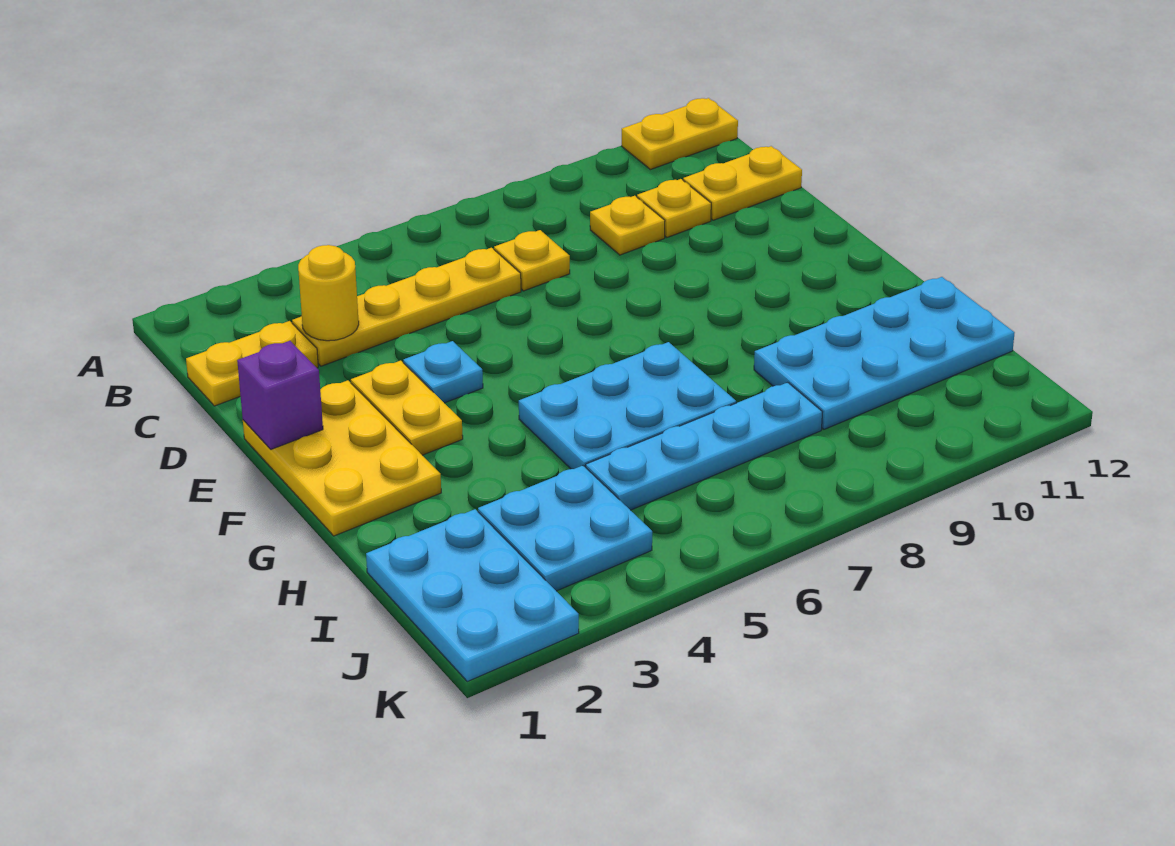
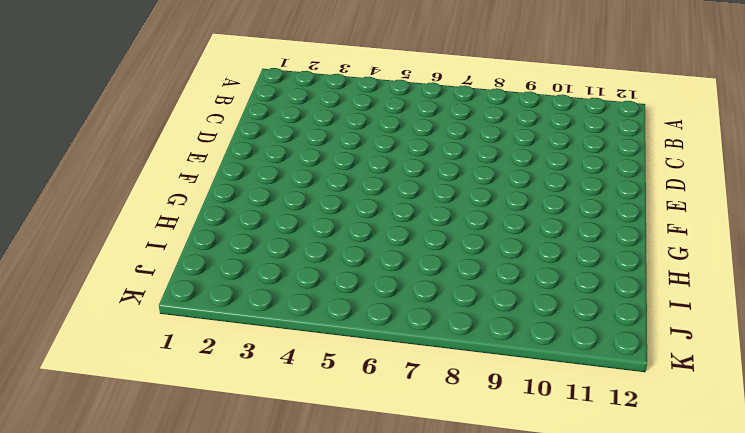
none -> yellow plate A11:A12 level 1
none -> yellow plate C1:C2 level 1
none -> yellow plate C3:C6 level 1

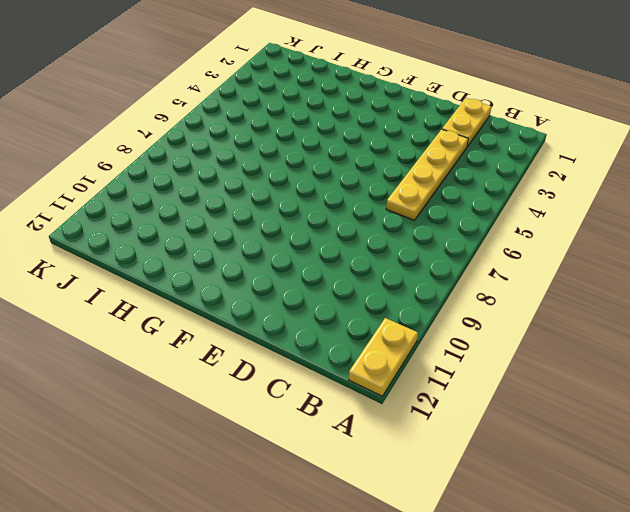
none -> yellow plate C7 level 1
none -> yellow plate C9 level 1
none -> yellow plate C10 level 1

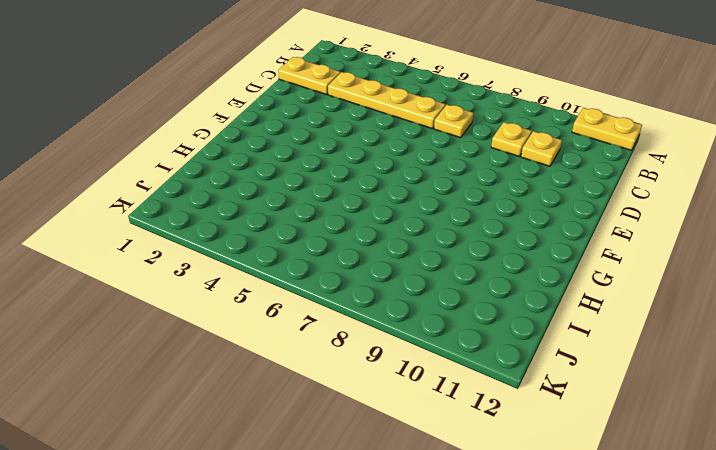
none -> yellow plate C11:C12 level 1
none -> yellow plate E1:G2 level 1
none -> yellow plate E3:F3 level 1

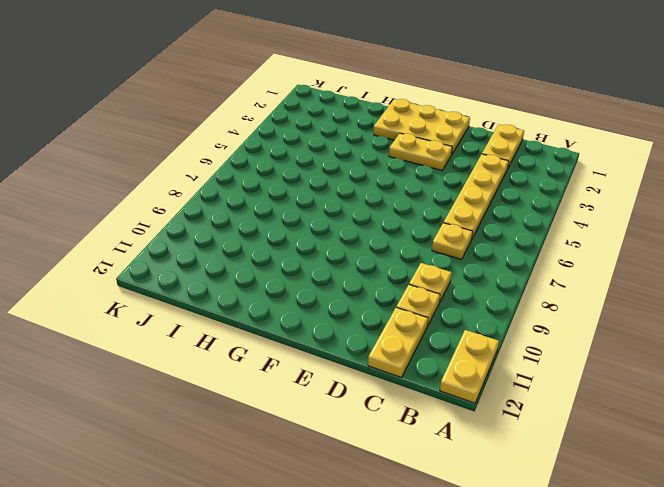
none -> cyan plate E4 level 1
none -> cyan plate G5:H7 level 1
none -> cyan plate H9:I12 level 1

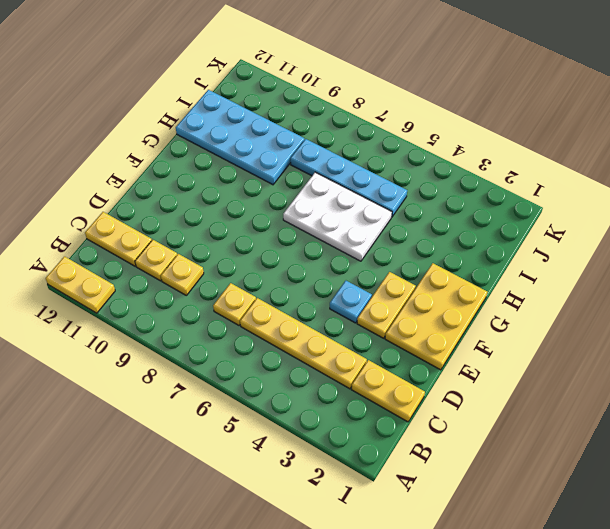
white plate G5:H7 level 1 -> cyan plate G5:H7 level 1
none -> cyan plate I1:K2 level 1
none -> cyan plate I3:J4 level 1
none -> yellow round brick C3 level 2

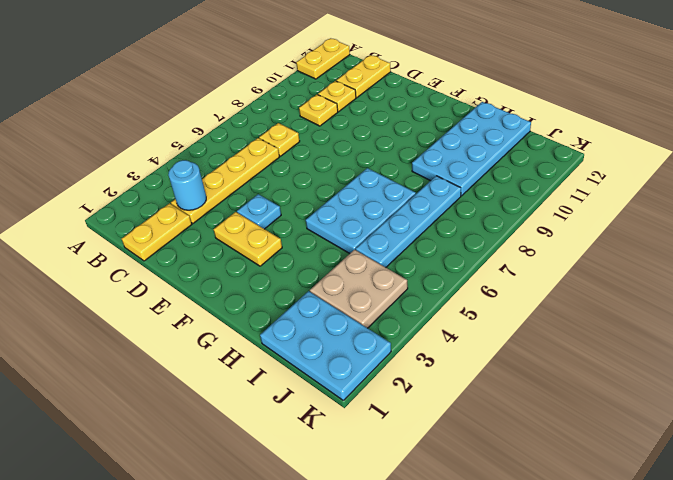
cyan round brick C3 level 2 -> yellow round brick C3 level 2
tan plate I3:J4 level 1 -> cyan plate I3:J4 level 1
none -> yellow plate E1:G2 level 1
none -> purple brick E1 level 2

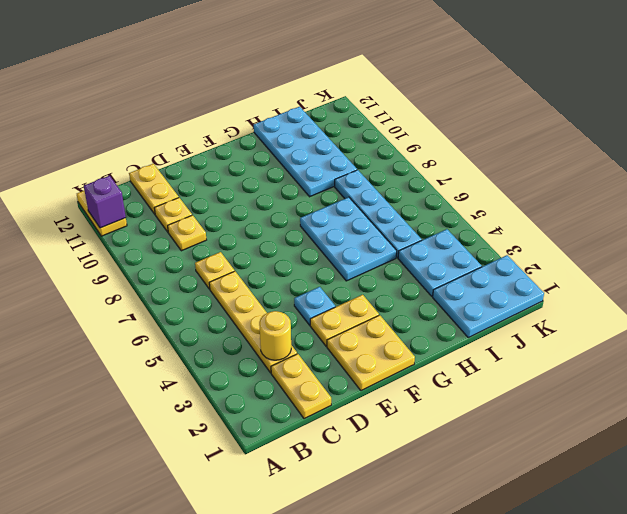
purple brick A11 level 2 -> purple brick E1 level 2
yellow plate E1:F2 level 1 -> yellow plate E1:G2 level 1

